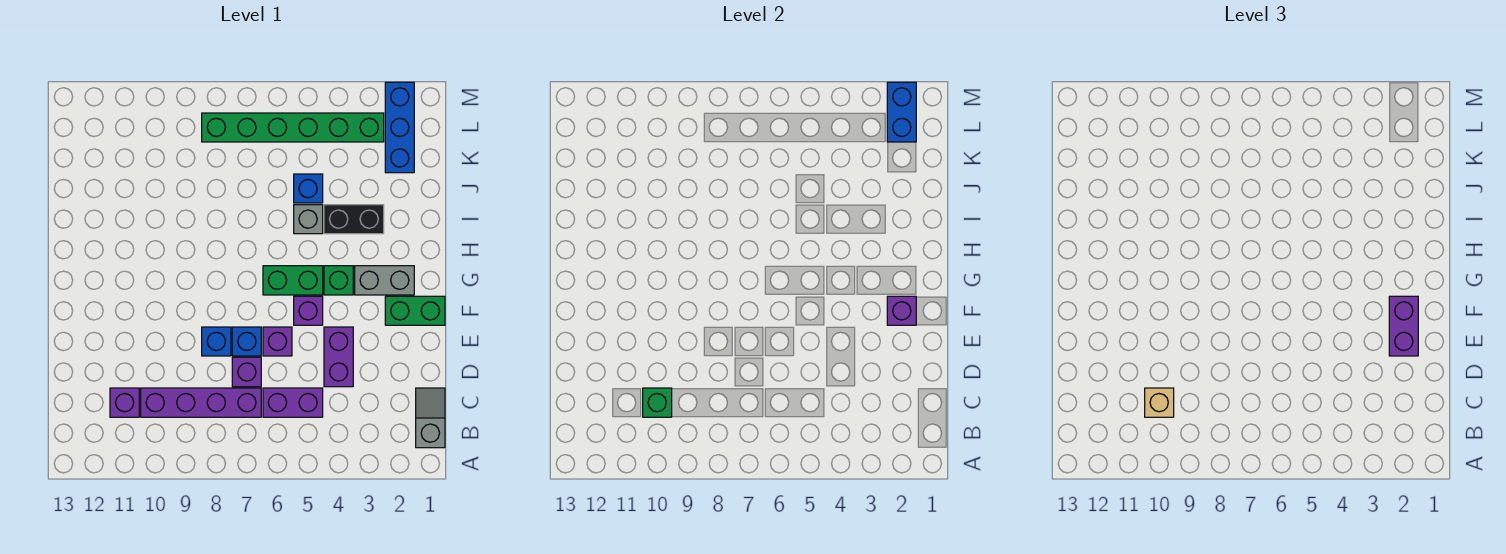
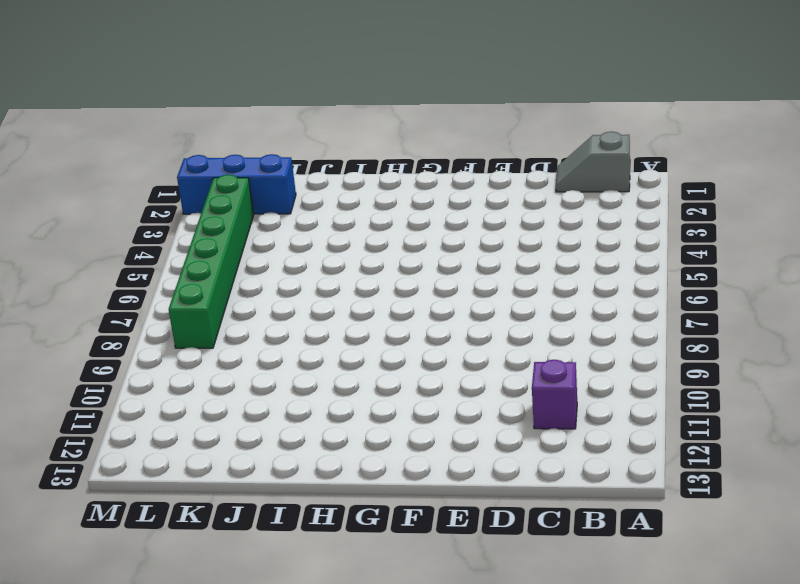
none -> purple brick C5:C6 level 1
none -> purple brick C7:C10 level 1
none -> purple brick D4:E4 level 1

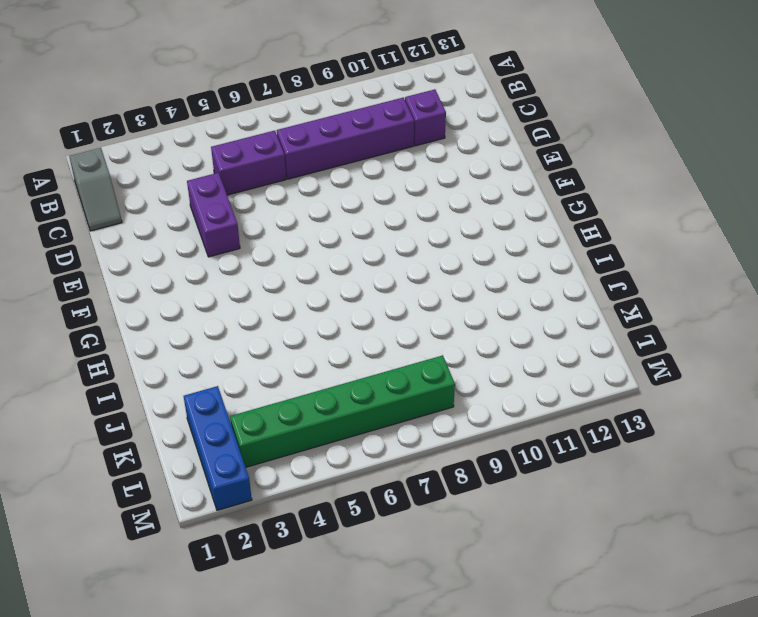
none -> purple brick D7 level 1
none -> purple brick E6 level 1
none -> blue brick E7 level 1

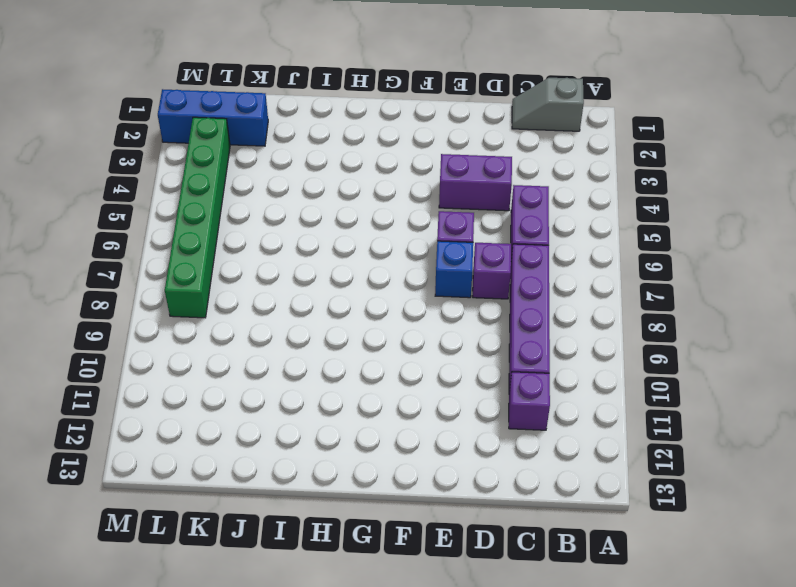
none -> blue brick E8 level 1
none -> green brick F1:F2 level 1
none -> purple brick F5 level 1

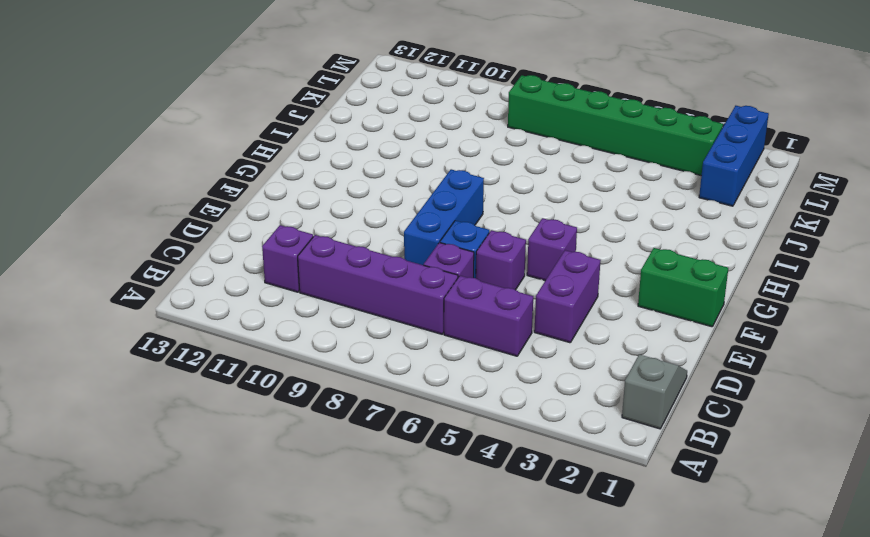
blue brick E8:G8 level 1 -> blue brick E8 level 1
none -> grey brick G2:G3 level 1
none -> green brick G4 level 1
none -> green brick G5:G6 level 1

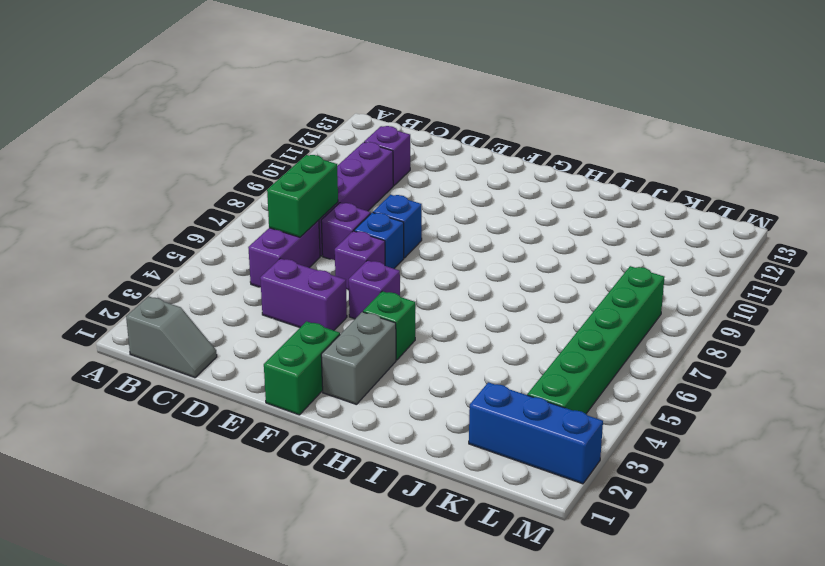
green brick C6:C7 level 2 -> green brick G5:G6 level 1
none -> black brick I3:I4 level 1
none -> grey brick I5 level 1
none -> blue brick J5 level 1

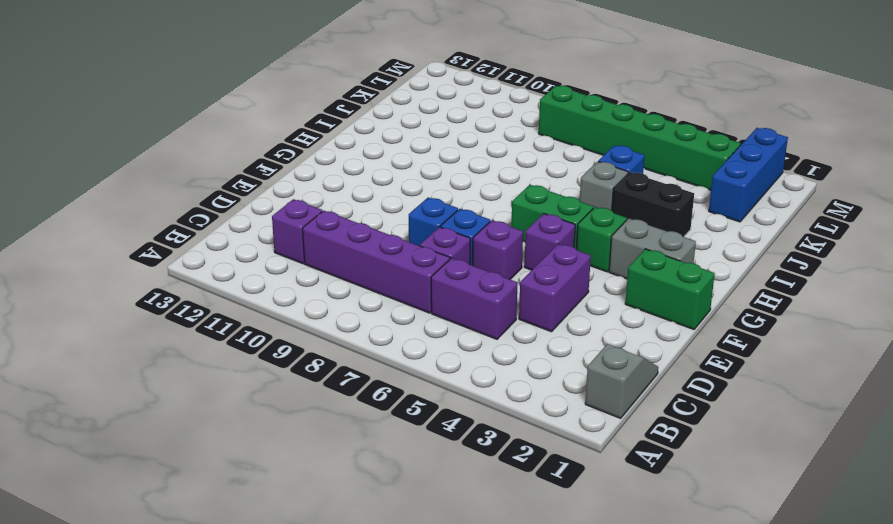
none -> green brick C10 level 2
none -> purple brick F2 level 2
none -> blue brick L2:M2 level 2

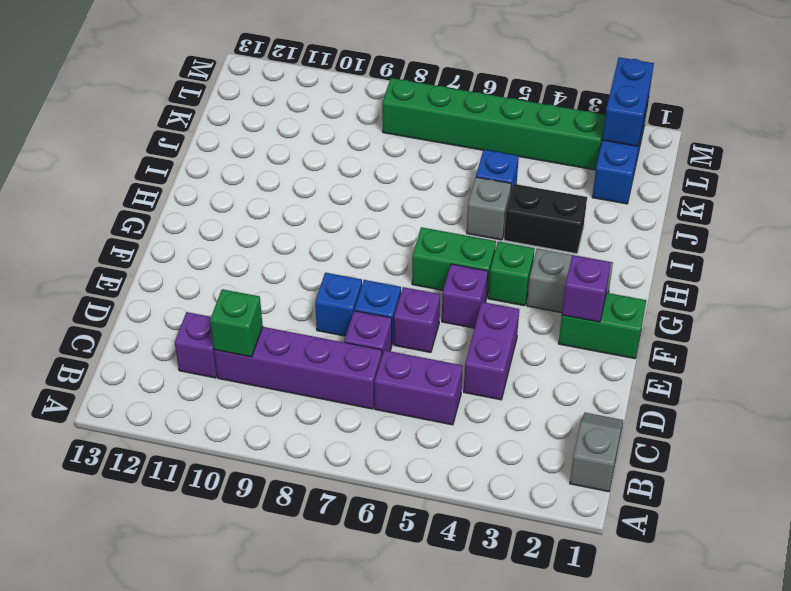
none -> tan brick C10 level 3
none -> purple brick E2:F2 level 3

